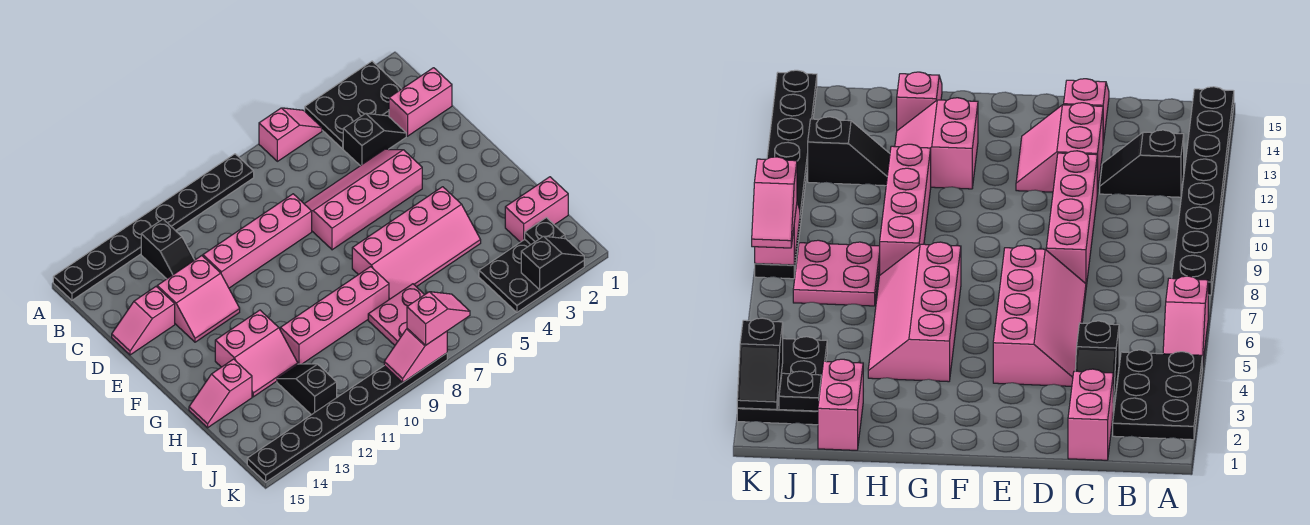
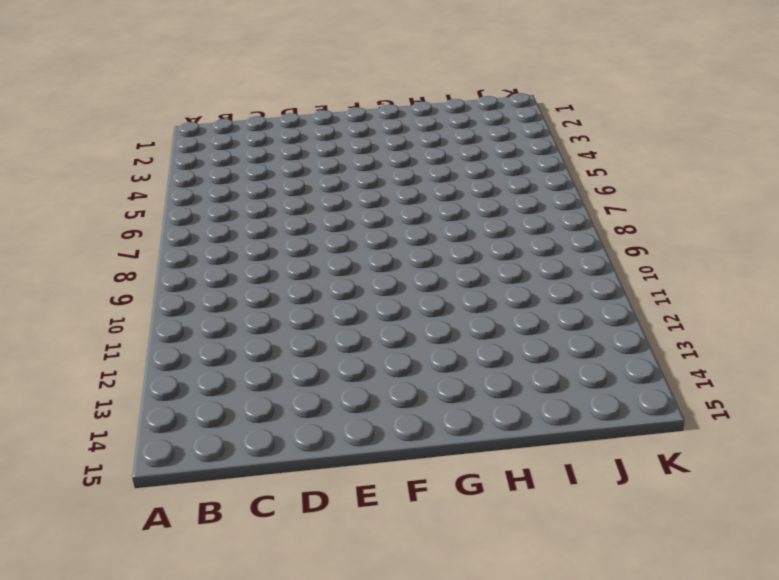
none -> black plate A2:B4 level 1
none -> pink slope A5:A6 level 1 top 6
none -> black plate A8:A15 level 1

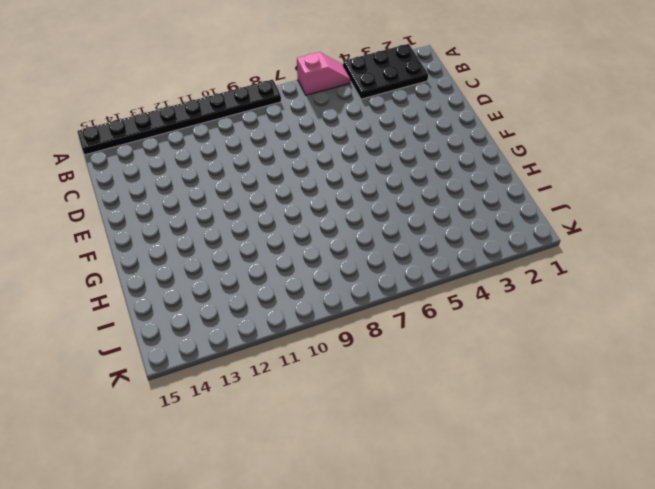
none -> black slope B12:C12 level 1 top B
none -> pink brick C1:C2 level 1
none -> black slope C3:C4 level 1 top 4

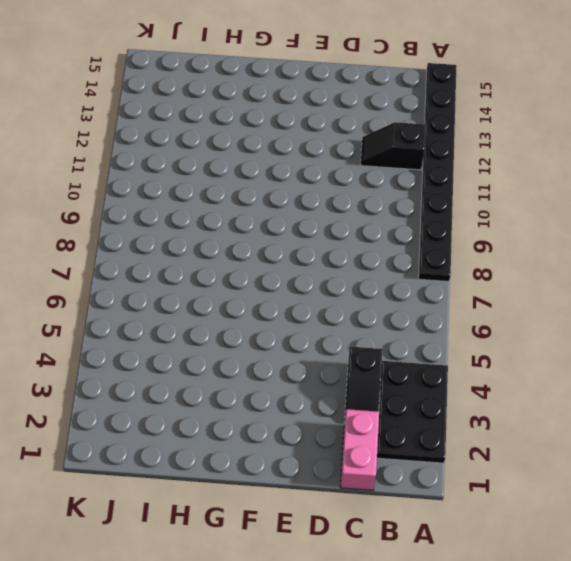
none -> pink slope A5:A6 level 1 top 6
none -> pink slope D4:E7 level 1 top E
none -> pink brick D8:D11 level 1

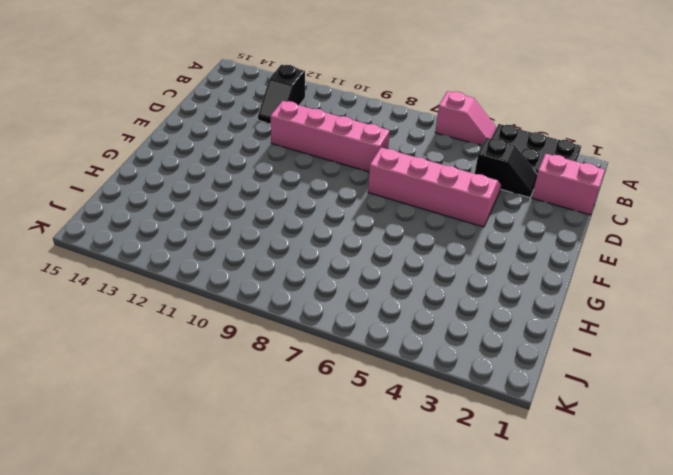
none -> black plate A8:A15 level 1
none -> pink slope D12:E13 level 1 top D
none -> pink slope D14:D15 level 1 top 14

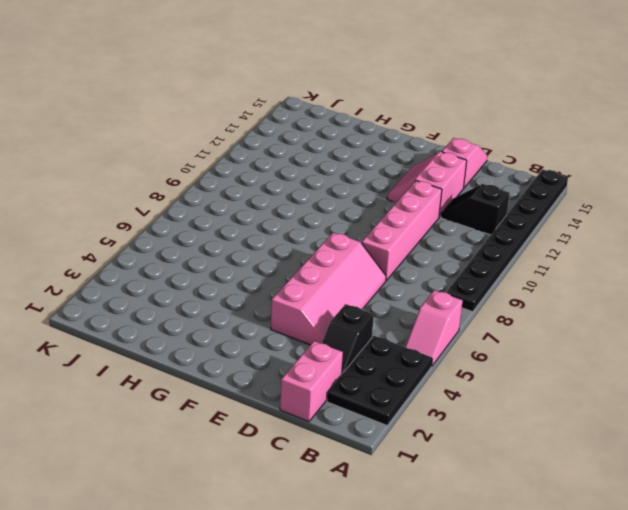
none -> pink slope G4:H7 level 1 top G
none -> pink slope G12:H13 level 1 top G
none -> pink brick H8:H11 level 1

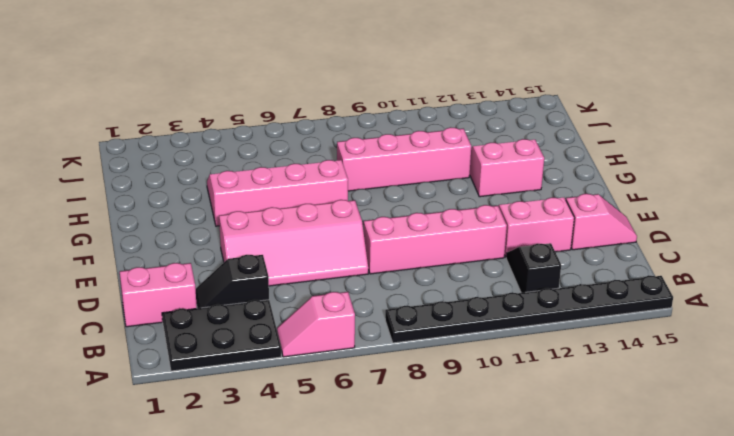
none -> pink slope H14:H15 level 1 top 14
none -> pink brick I1:I2 level 1
none -> pink plate I7:J8 level 1

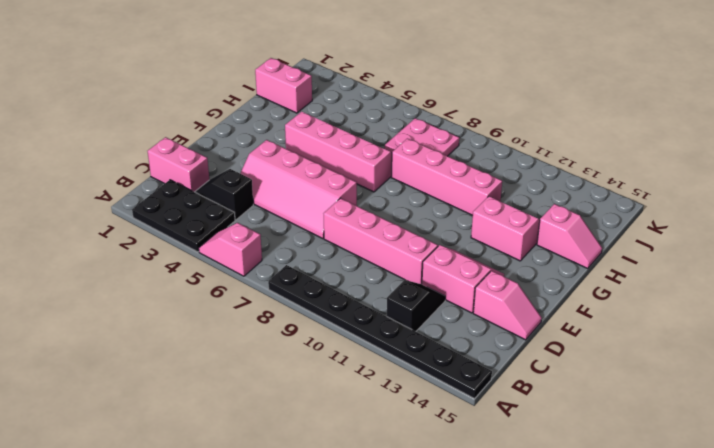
none -> black slope I12:J12 level 1 top J
none -> black plate J2:K4 level 1
none -> black plate K8:K15 level 1

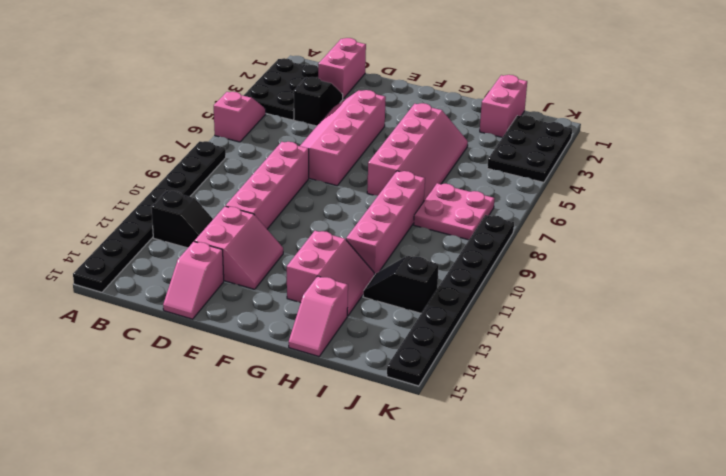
none -> black plate J2 level 2
none -> black slope K2:K3 level 2 top 3
none -> pink slope K8:K9 level 2 top 8

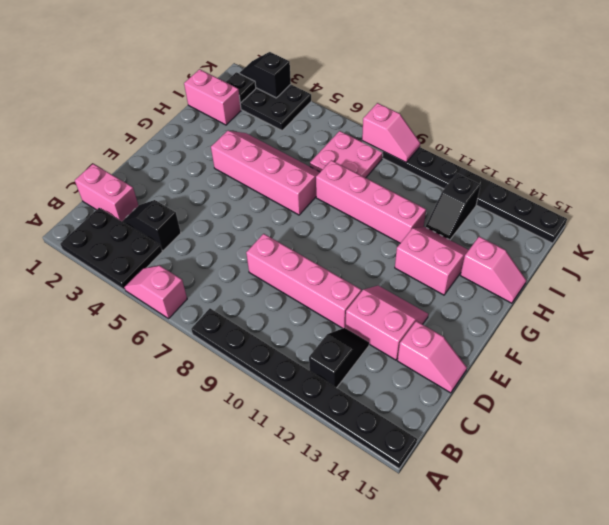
none -> pink slope D4:E7 level 1 top E
none -> pink slope K7:K8 level 3 top 8

